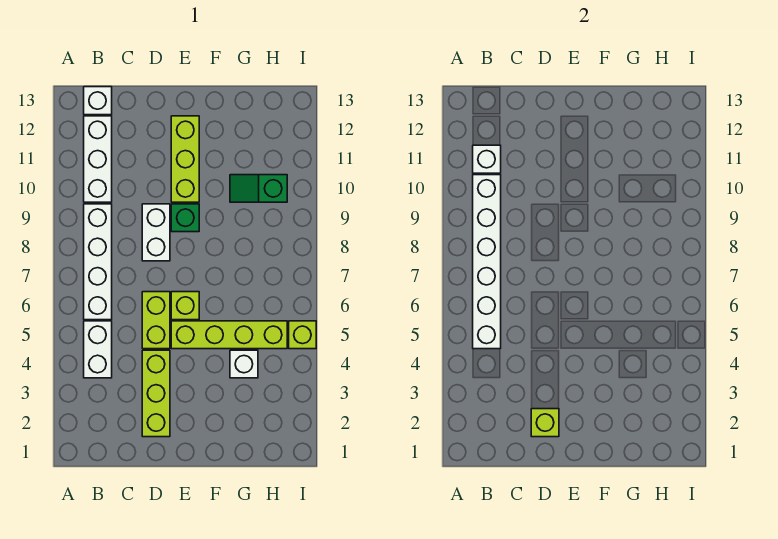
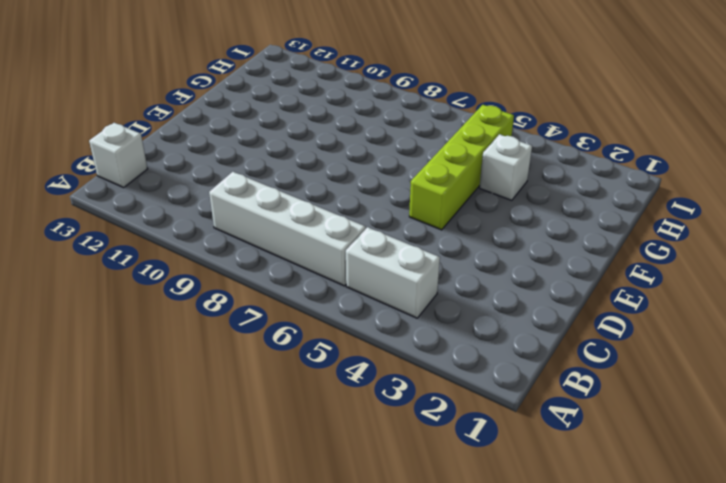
none -> white brick B10:B12 level 1
none -> lime brick D2:D4 level 1
none -> lime brick D5:D6 level 1

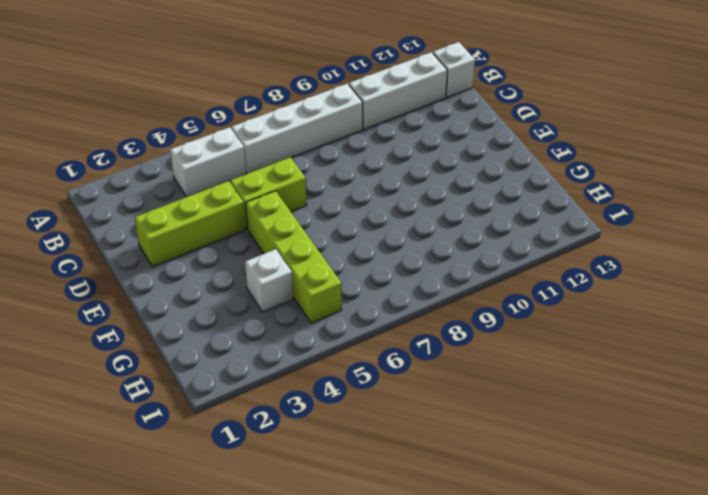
none -> white brick D8:D9 level 1
none -> lime brick E6 level 1
none -> green brick E9 level 1

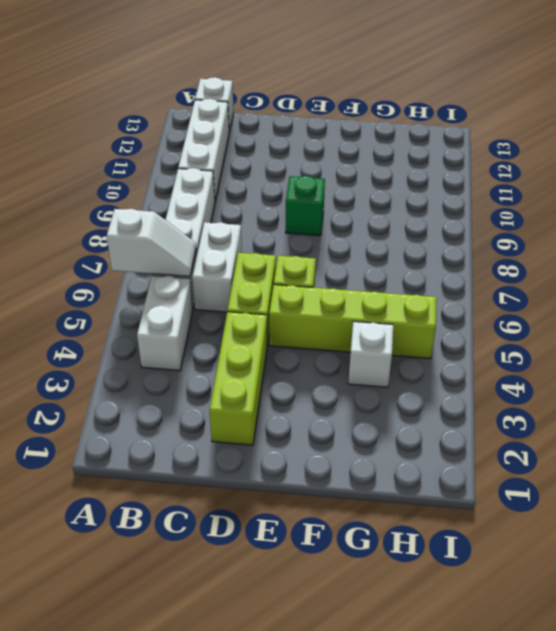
white slope A6:B6 level 2 top A -> white brick B5:B10 level 2
white brick C6:C7 level 1 -> white brick D8:D9 level 1
none -> lime brick E10:E12 level 1
none -> green slope G10:H10 level 1 top H
none -> lime brick I5 level 1

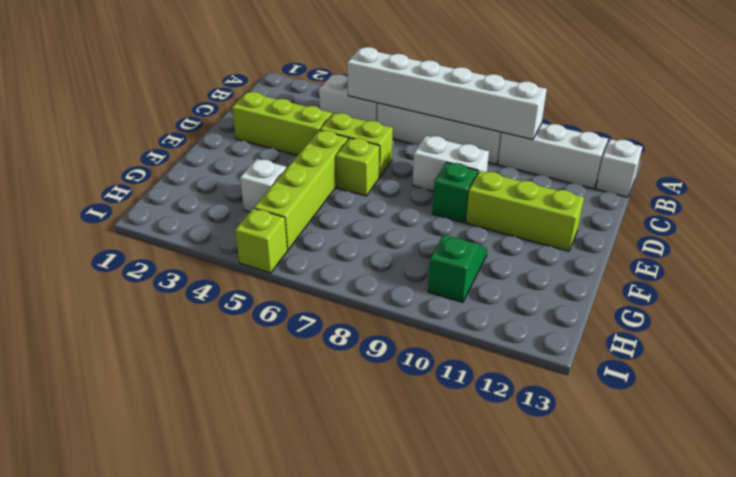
none -> white brick B11 level 2
none -> lime brick D2 level 2

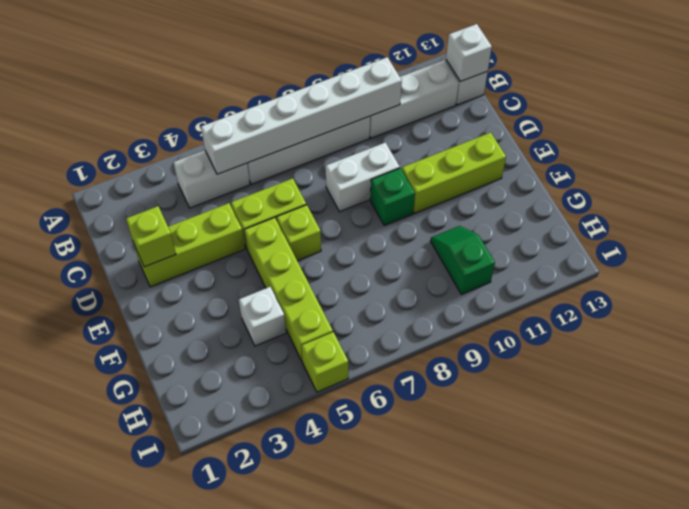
white brick B13 level 2 -> white brick B11 level 2

